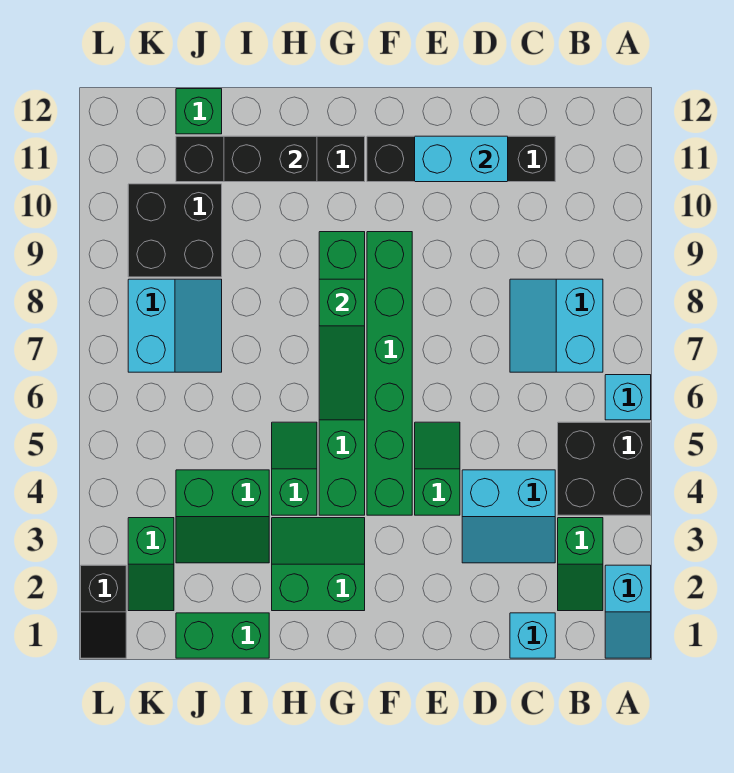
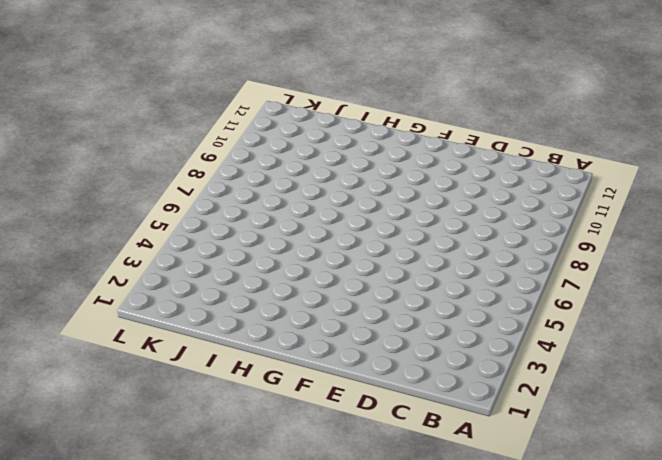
none -> cyan slope A1:A2 level 1 top 2
none -> black brick A4:B5 level 1
none -> cyan brick A6 level 1

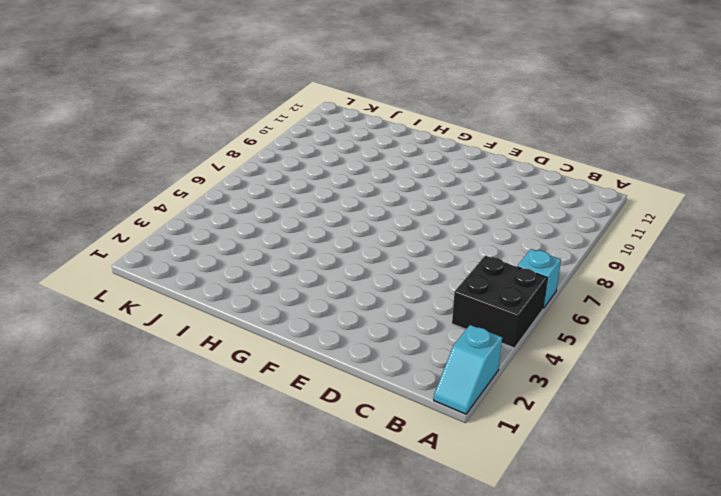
none -> green slope B2:B3 level 1 top 3
none -> cyan slope B7:C8 level 1 top B
none -> cyan brick C1 level 1

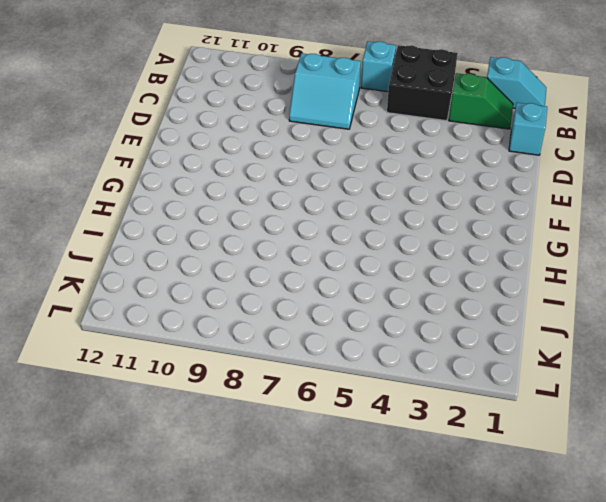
none -> cyan slope C3:D4 level 1 top 4
none -> black brick C11:F11 level 1
none -> green slope E4:E5 level 1 top 4

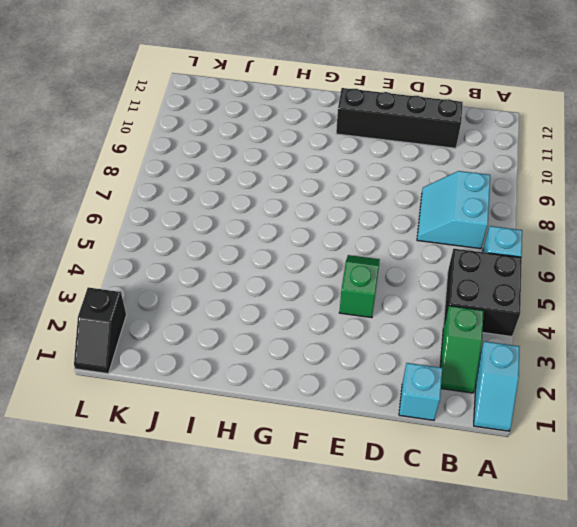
none -> cyan slope C3:D4 level 1 top 4
none -> green brick F4:F9 level 1
none -> green slope G2:H3 level 1 top 2

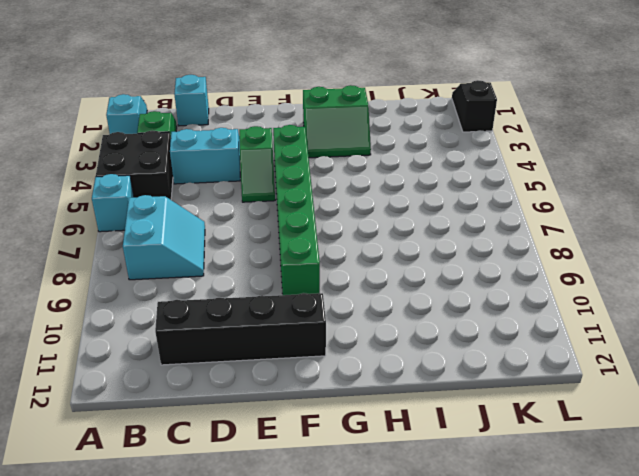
none -> green brick G4:G9 level 1
none -> black brick G11:J11 level 1
none -> green slope H4:H5 level 1 top 4

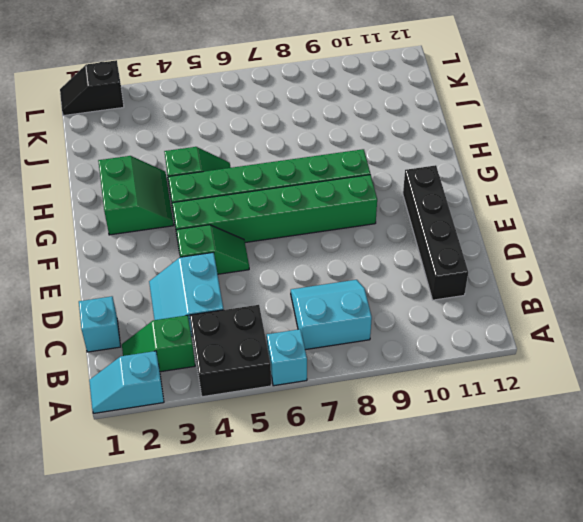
none -> black brick G11:J11 level 1
none -> green brick I1:J1 level 1
none -> green slope I3:J4 level 1 top 4

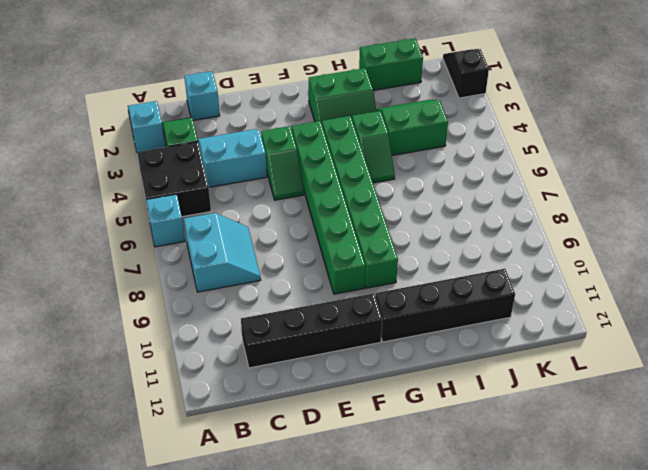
none -> cyan slope J7:K8 level 1 top K
none -> black brick J9:K10 level 1
none -> green brick J12 level 1

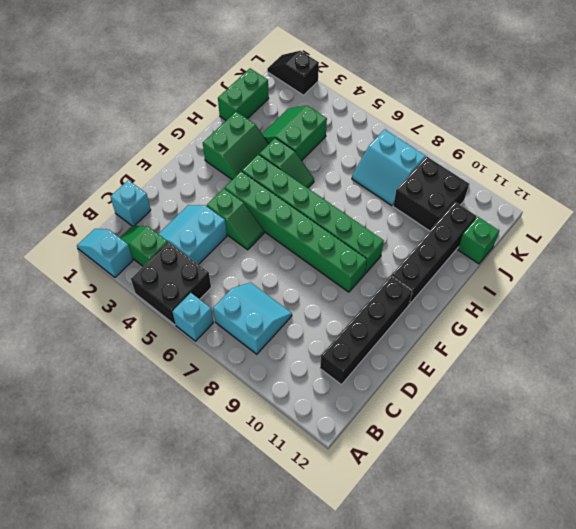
none -> green slope K2:K3 level 1 top 3
none -> cyan brick D11:E11 level 2
none -> green slope G6:G8 level 2 top 8

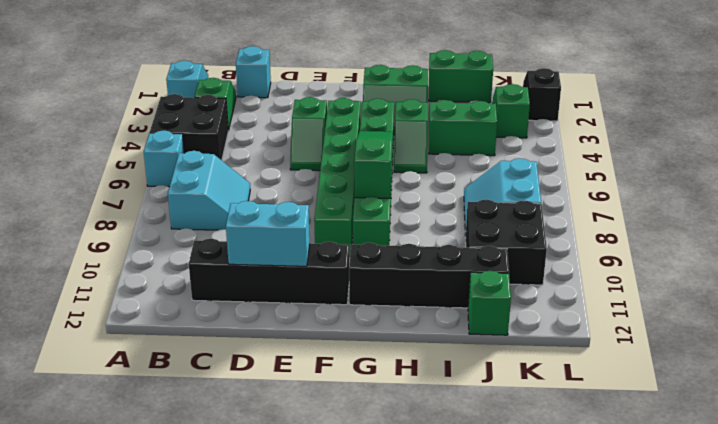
none -> cyan slope C3:D4 level 1 top 4
none -> black brick H11:I11 level 2

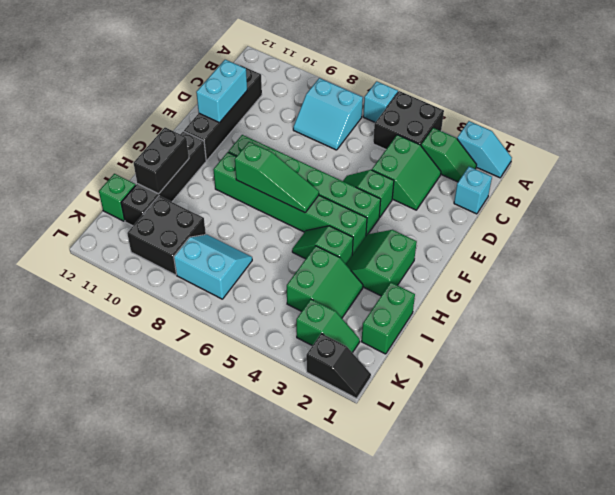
green slope C3:D4 level 1 top 4 -> cyan slope C3:D4 level 1 top 4

